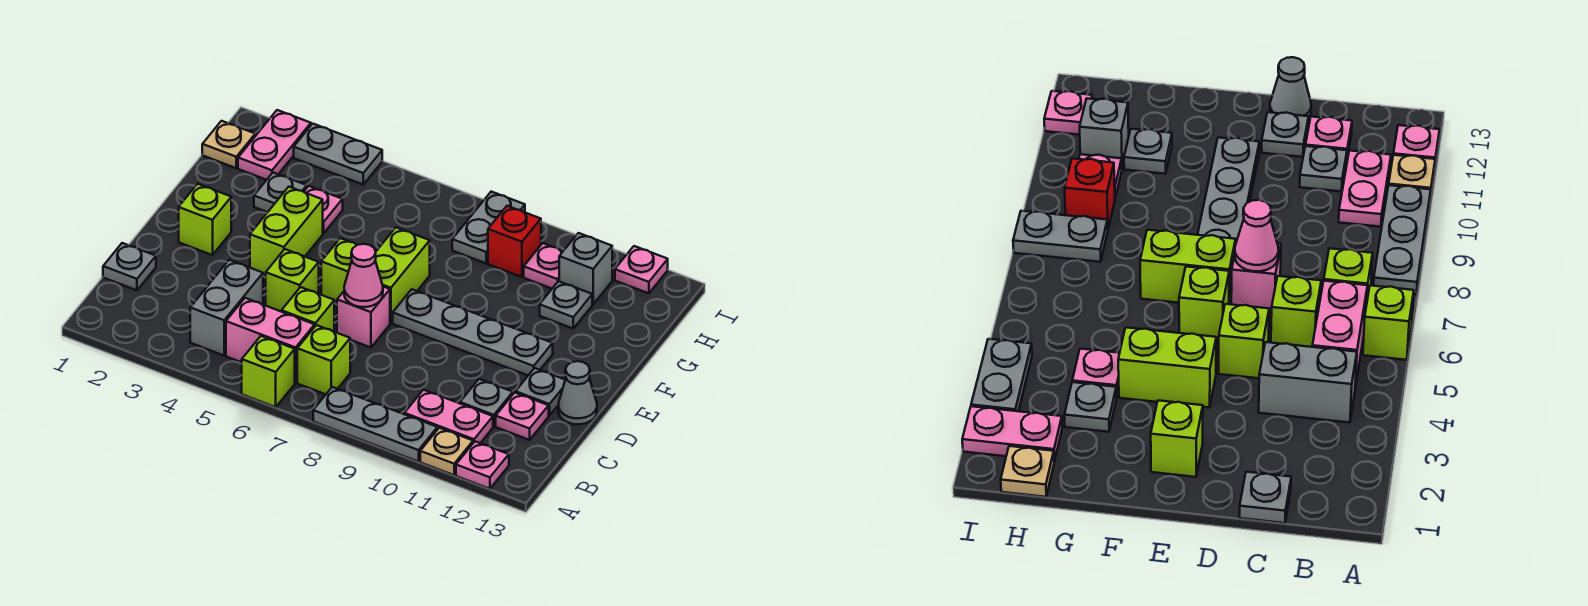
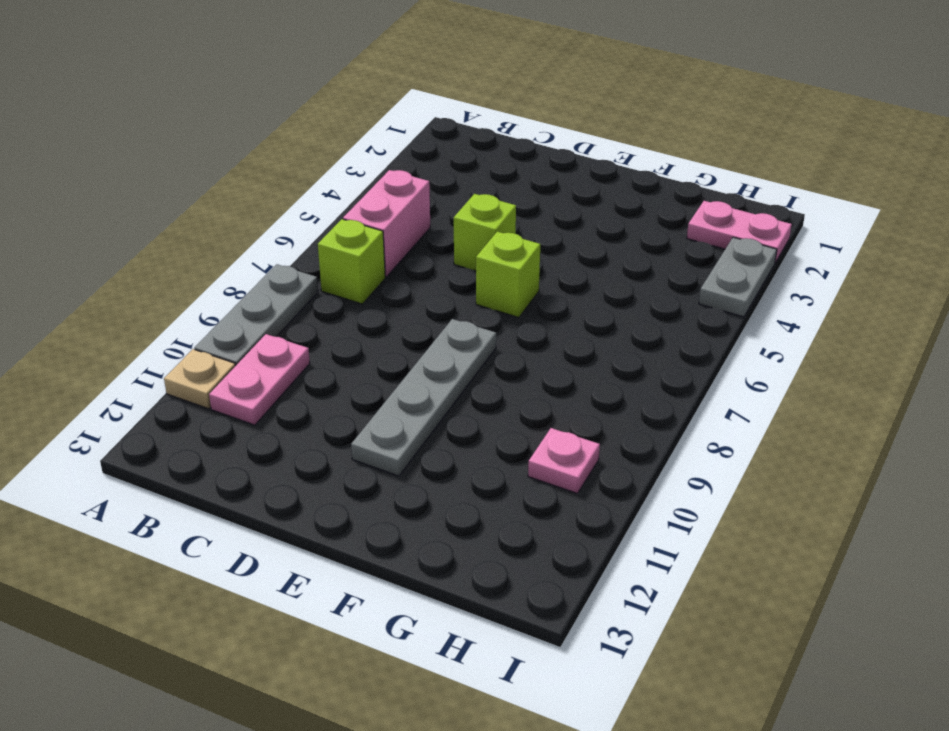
none -> lime brick A6 level 1
none -> pink plate A12 level 1
none -> grey brick B4:C4 level 1
none -> grey plate C1 level 1

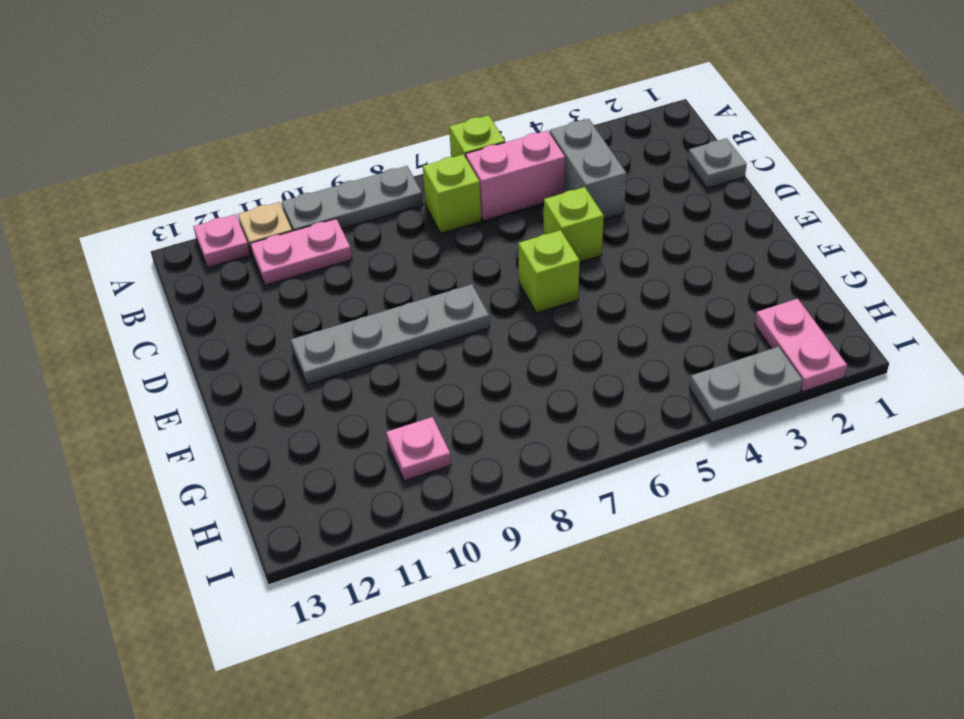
none -> lime brick C6 level 1
none -> grey plate C11 level 1
none -> pink plate C12 level 1
none -> pink brick D7 level 1

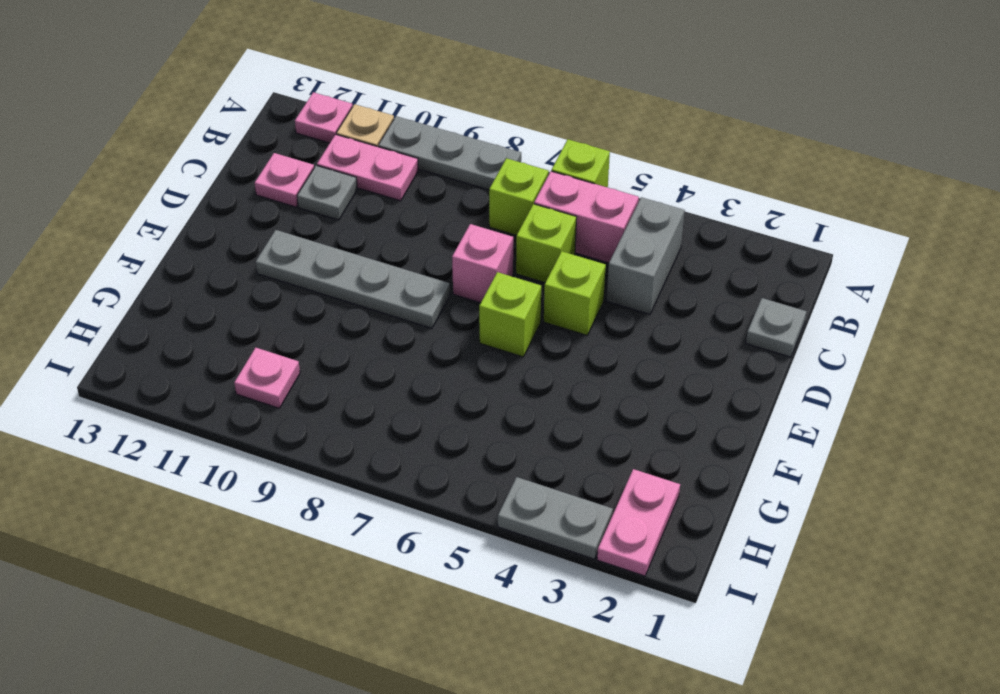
none -> grey plate D12 level 1
none -> grey cone D13 level 1
none -> lime brick E2 level 1
none -> lime brick E4:F4 level 1

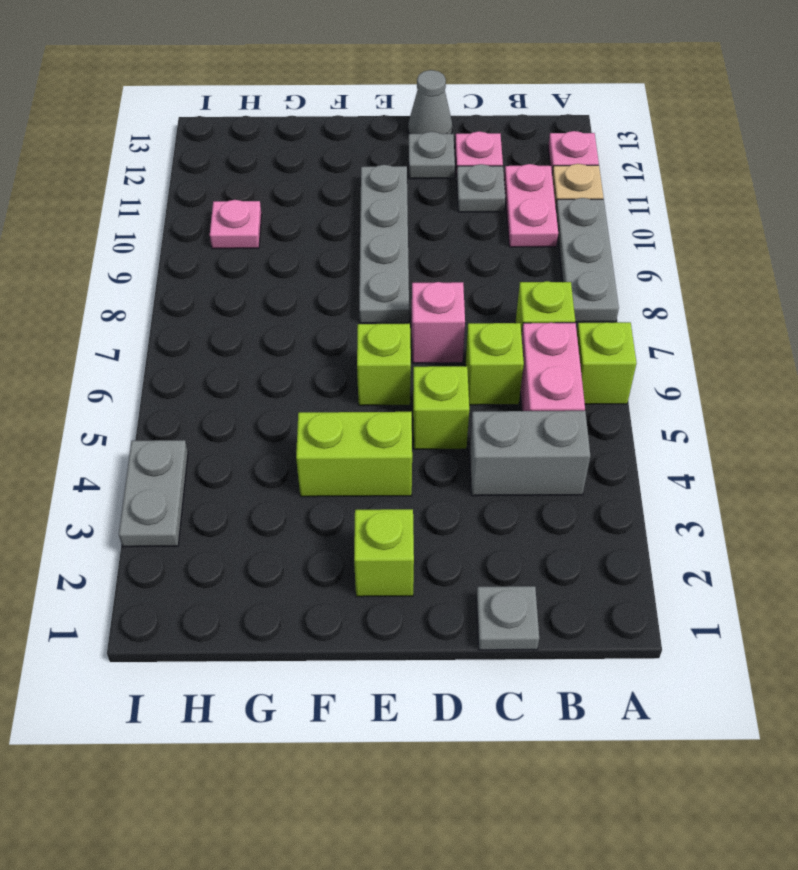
none -> lime brick E7:F7 level 1
none -> grey plate G3 level 1
none -> pink plate G4 level 1
none -> grey plate G11 level 1

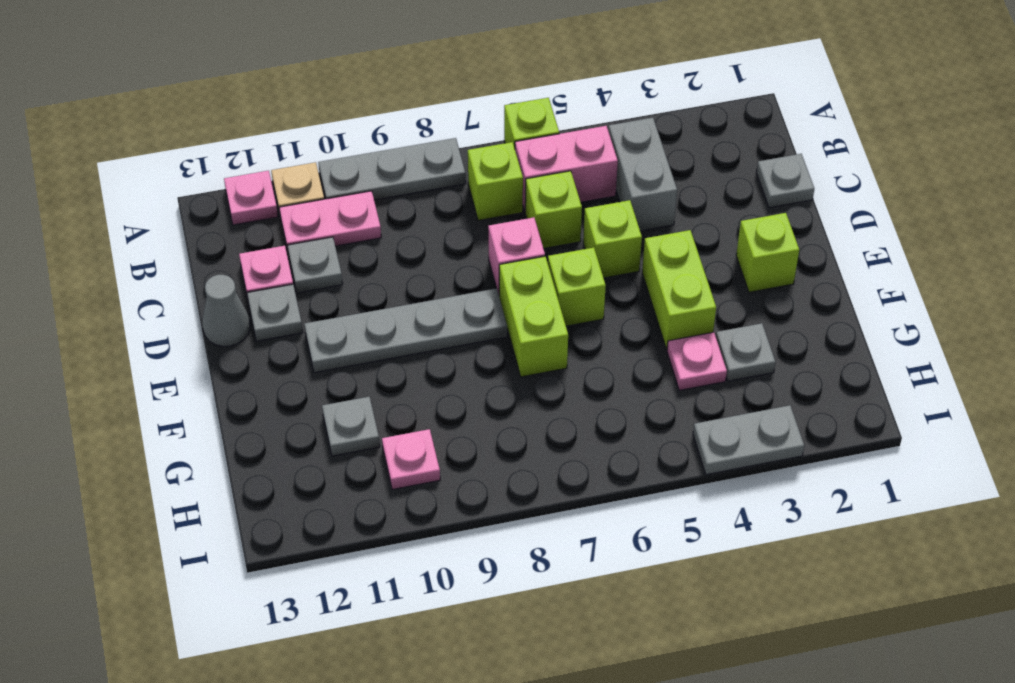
none -> tan plate H1 level 1
none -> pink plate H2:I2 level 1
none -> grey plate H8:I8 level 1
none -> red brick H9 level 1

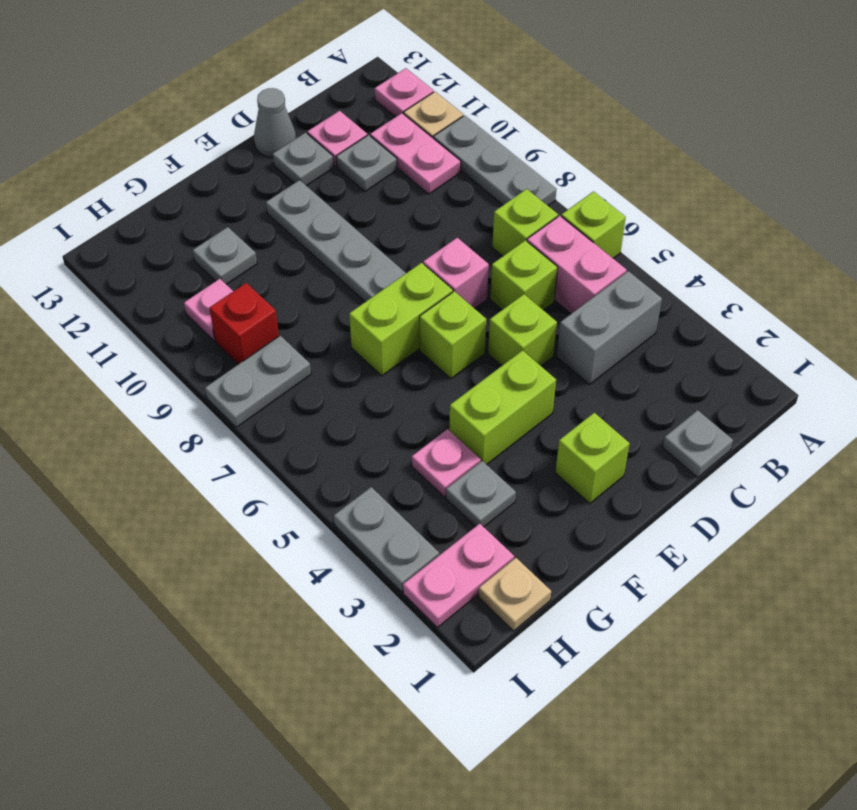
none -> grey brick H11 level 1
none -> pink plate I12 level 1
none -> pink cone D7 level 2

